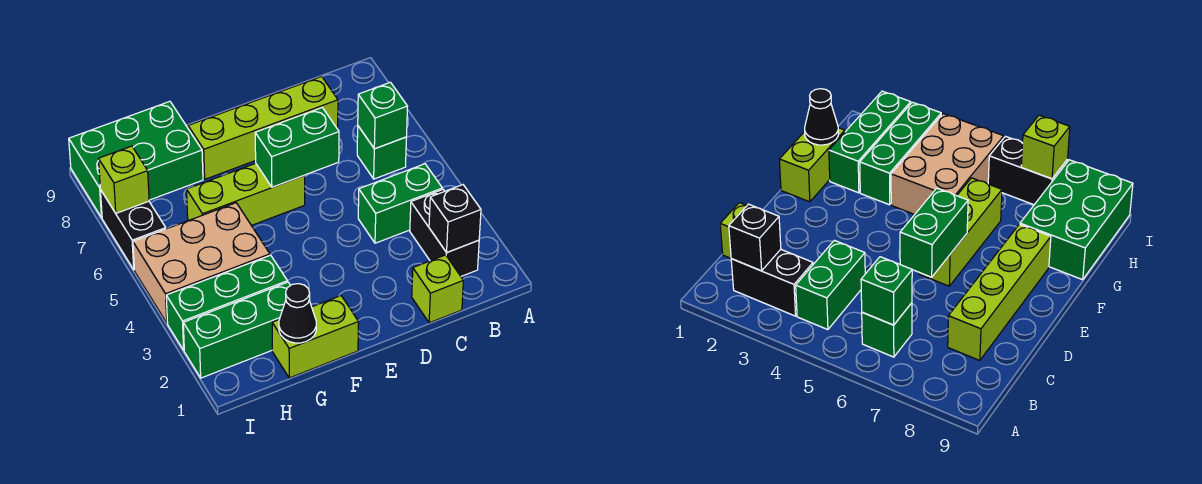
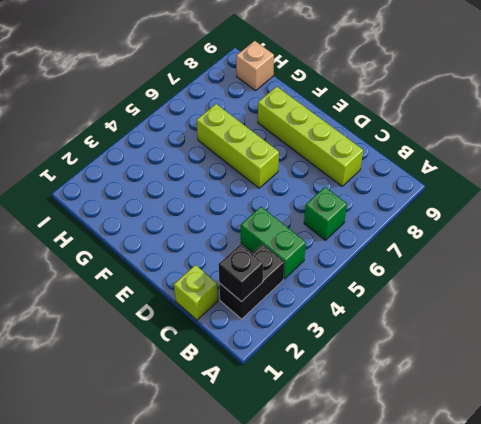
tan brick H9 level 1 -> green brick G8:I9 level 1
none -> lime brick F1:G1 level 1
none -> green brick G2:I2 level 1
none -> green brick G3:I3 level 1

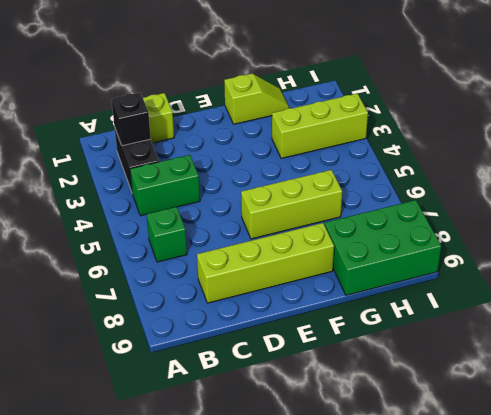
lime slope F1:G1 level 1 top F -> lime brick F1:G1 level 1
lime brick G3:I3 level 1 -> green brick G3:I3 level 1
none -> green brick G2:I2 level 1
none -> tan brick G4:I5 level 1
none -> black brick I6:I7 level 1

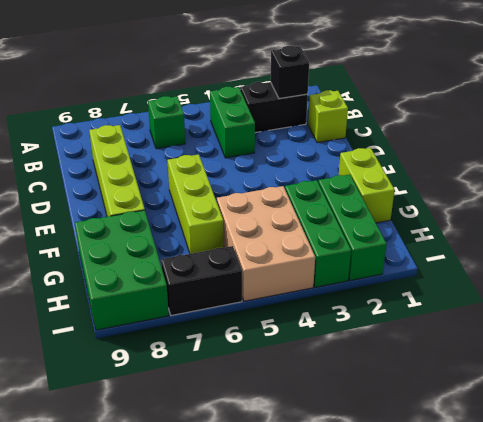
none -> green brick B6 level 2
none -> green brick D6:E6 level 2
none -> black cone G1 level 2

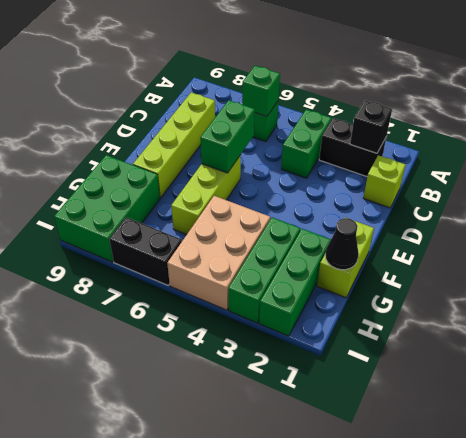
none -> lime brick I7 level 2

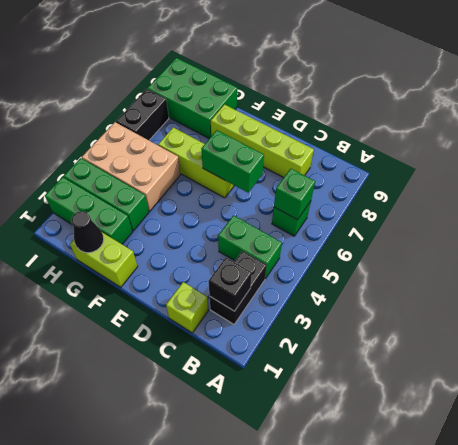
none -> lime brick I7 level 2

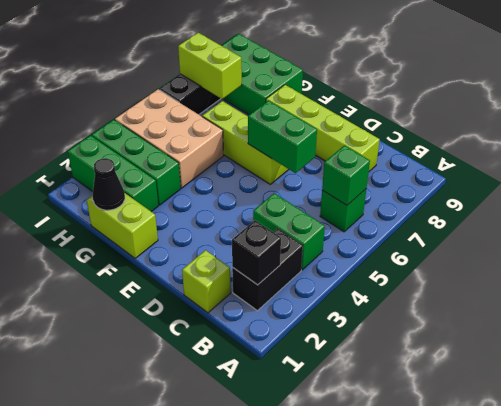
lime brick H7:I7 level 2 -> lime brick I7 level 2

